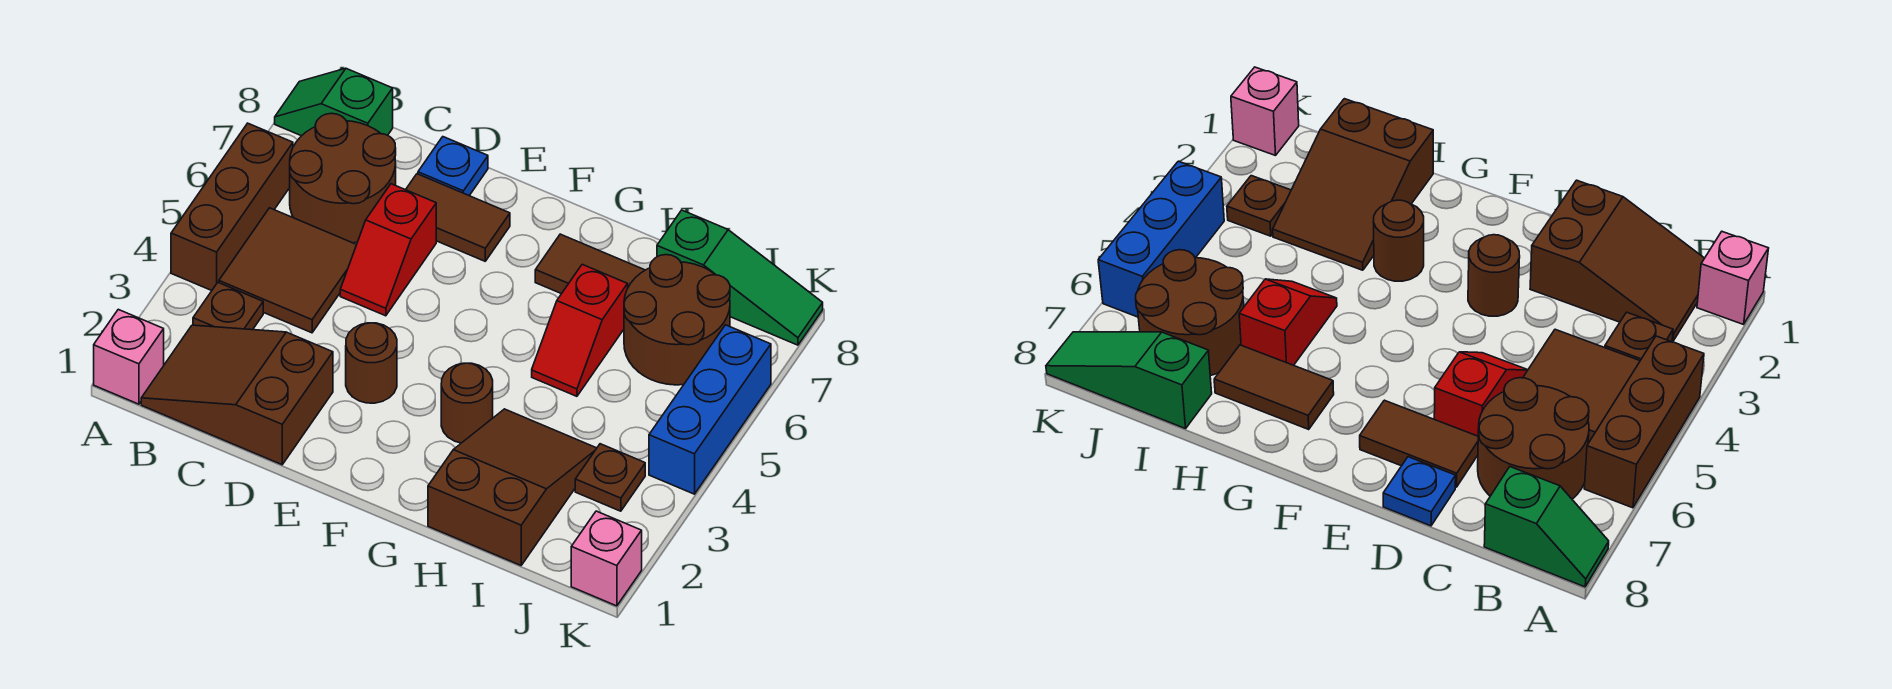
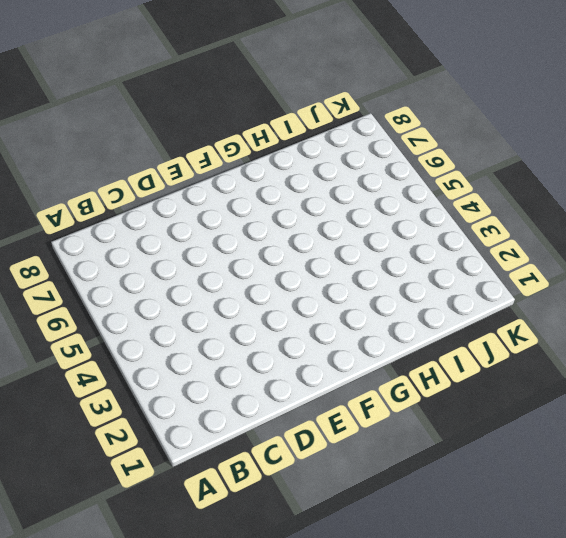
none -> pink brick A1 level 1
none -> brown brick A4:A6 level 1
none -> green slope A8:B8 level 1 top B

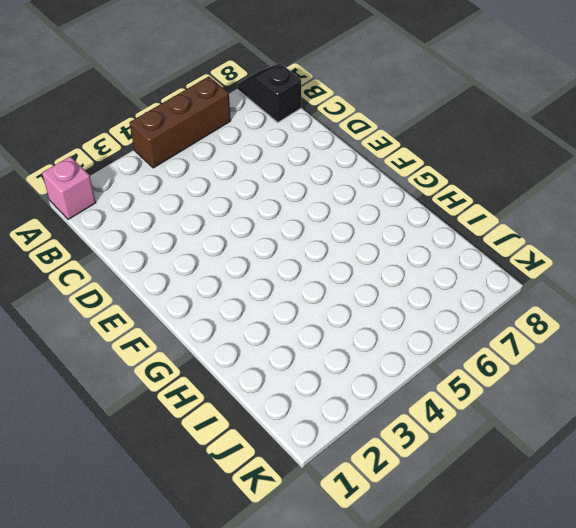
black slope A8:B8 level 1 top B -> green slope A8:B8 level 1 top B
none -> brown slope B1:D2 level 1 top D
none -> brown plate B3 level 1
none -> brown tile B4:C5 level 1

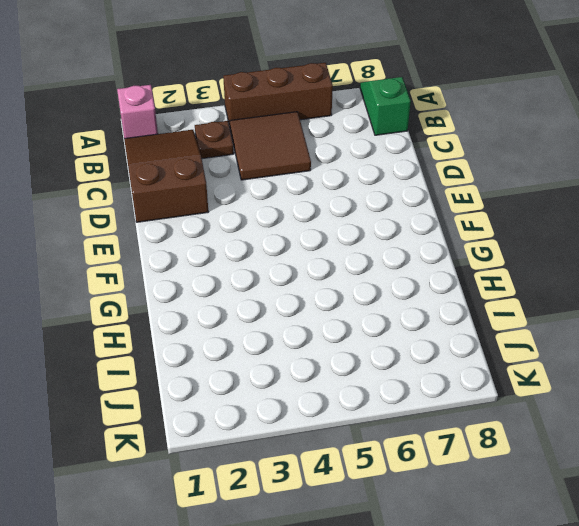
none -> brown round brick B6:C7 level 1
none -> red slope D5:D6 level 1 top 6
none -> brown tile D7:E7 level 1

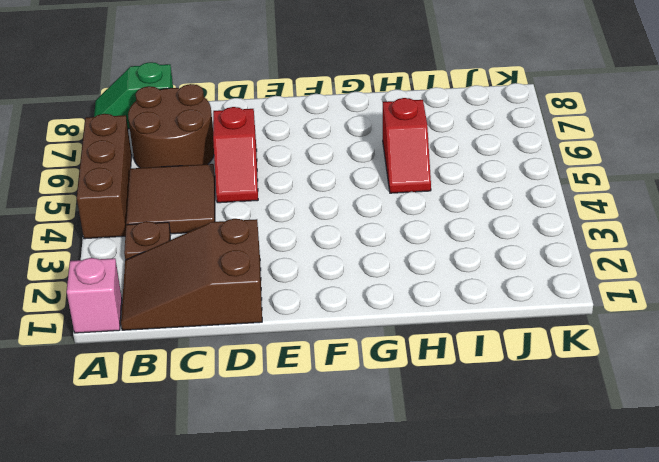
none -> brown tile D7:E7 level 1
none -> blue plate D8 level 1
none -> brown round brick E3 level 1

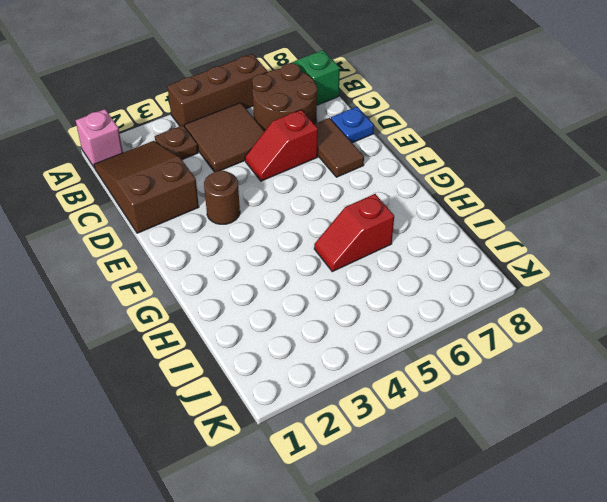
none -> brown round brick G3 level 1
none -> brown tile G7:H7 level 1
none -> brown slope H1:I3 level 1 top 1

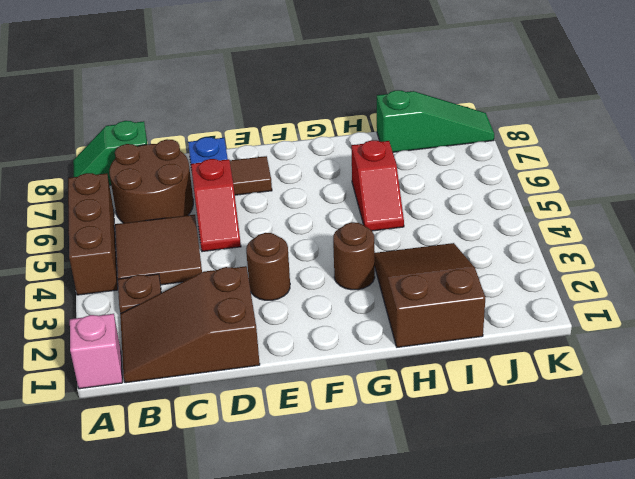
none -> brown tile G7:H7 level 1
none -> brown round brick I6:J7 level 1
none -> brown plate J3 level 1

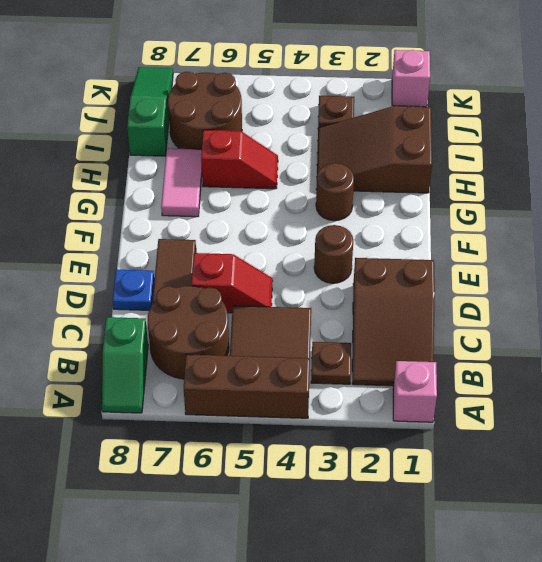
pink tile G7:H7 level 1 -> brown tile G7:H7 level 1
none -> blue brick K4:K6 level 1

